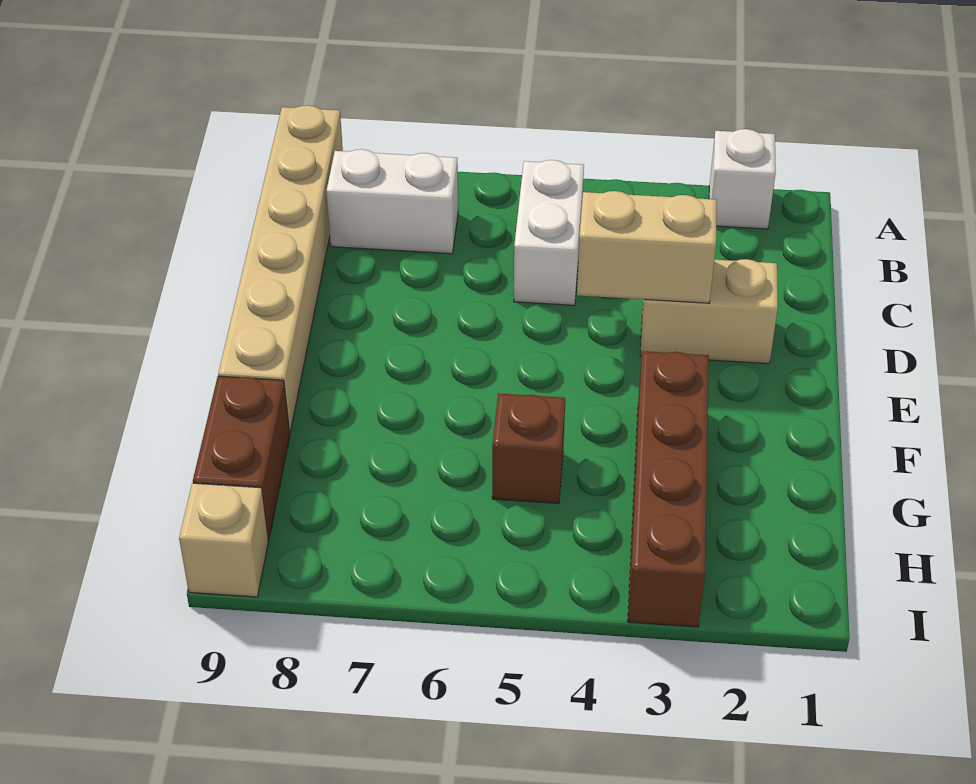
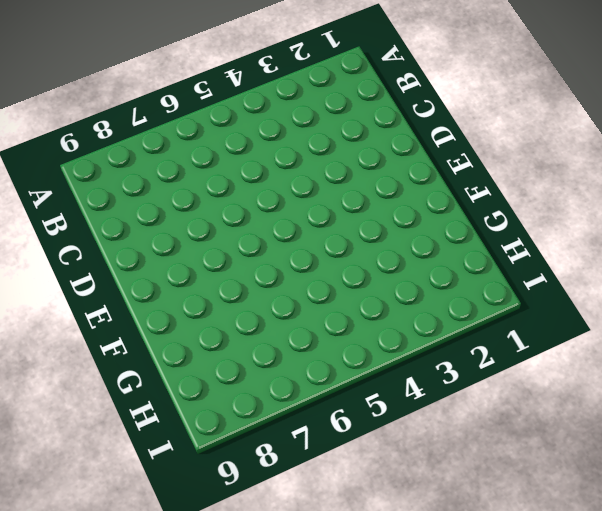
none -> white brick A2 level 1
none -> tan brick A9:F9 level 1

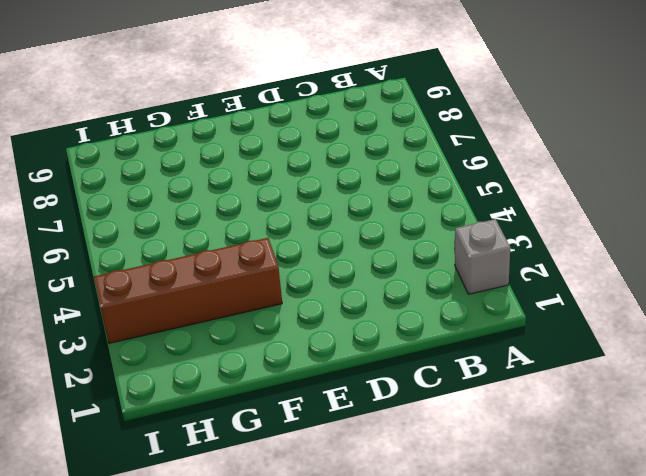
grey brick A2 level 1 -> white brick A2 level 1
none -> tan brick A9:F9 level 1
none -> white brick B5:C5 level 1

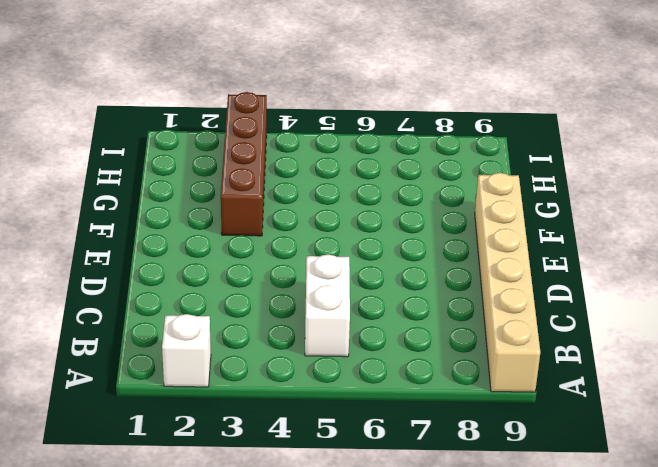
none -> white brick B7:B8 level 1
none -> tan brick D2:D3 level 1

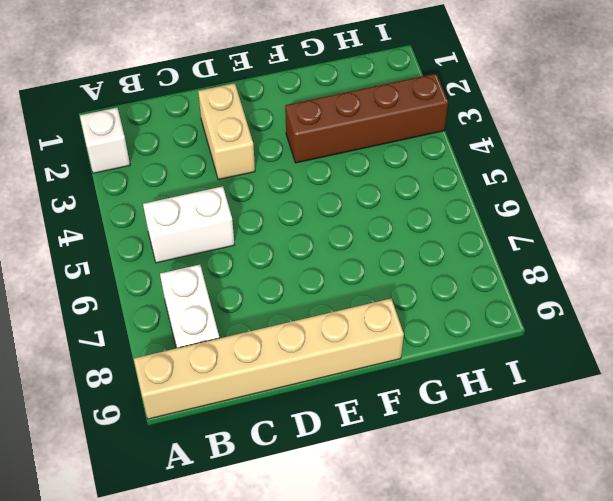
none -> brown brick G5 level 1
none -> brown brick G9:H9 level 1

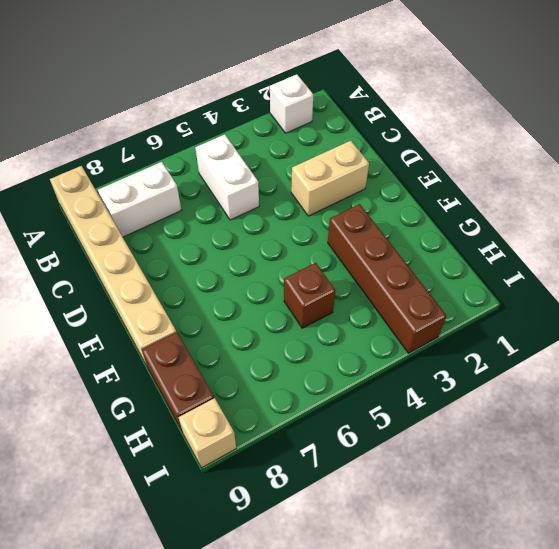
none -> tan brick D3:D4 level 2

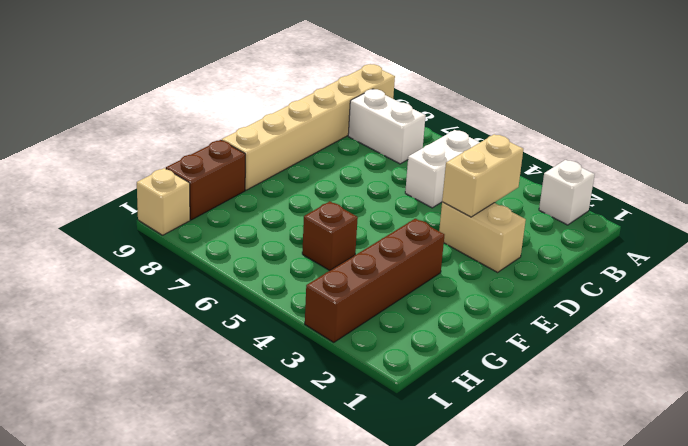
tan brick C3:D3 level 2 -> tan brick D3:D4 level 2

